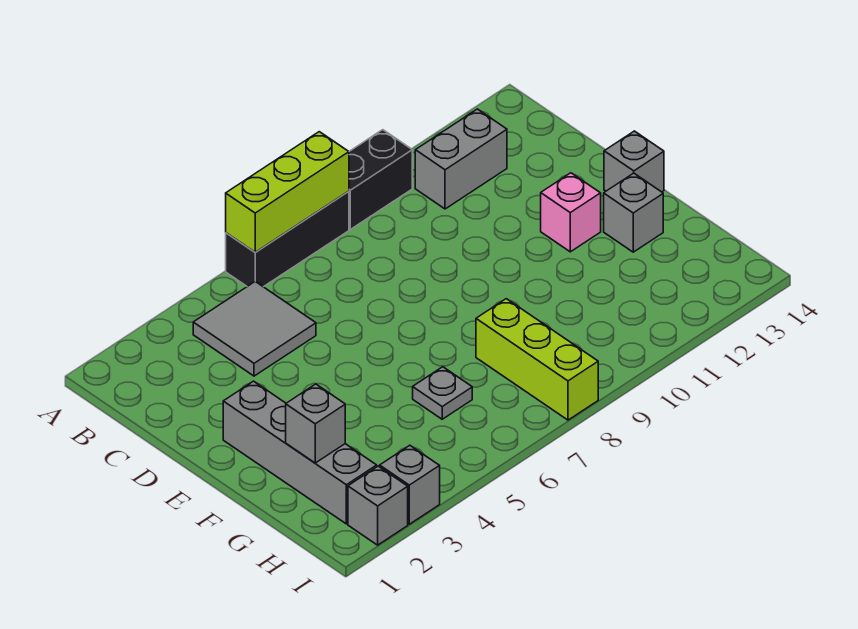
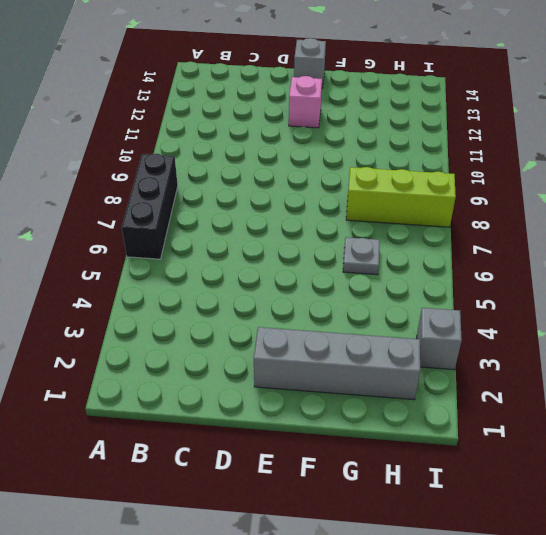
none -> black brick A9:A10 level 1
none -> grey tile B4:C5 level 1
none -> grey brick B11:B12 level 1

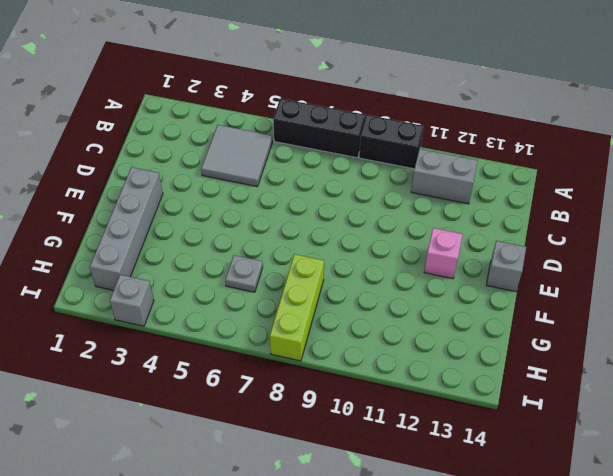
none -> grey brick F13 level 1
none -> grey brick I2 level 1
none -> lime brick A6:A8 level 2

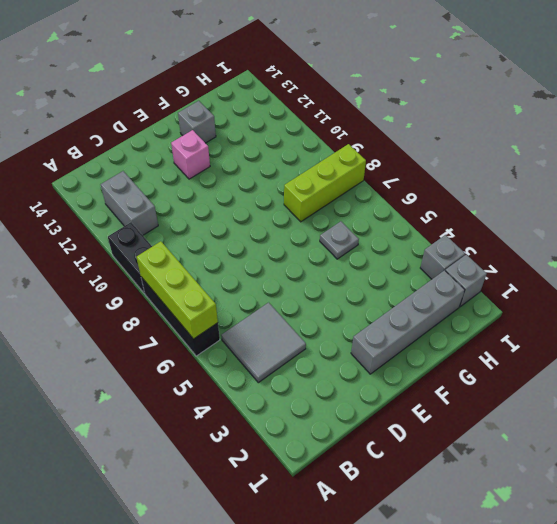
none -> grey brick E14 level 1
none -> grey brick G2 level 2

